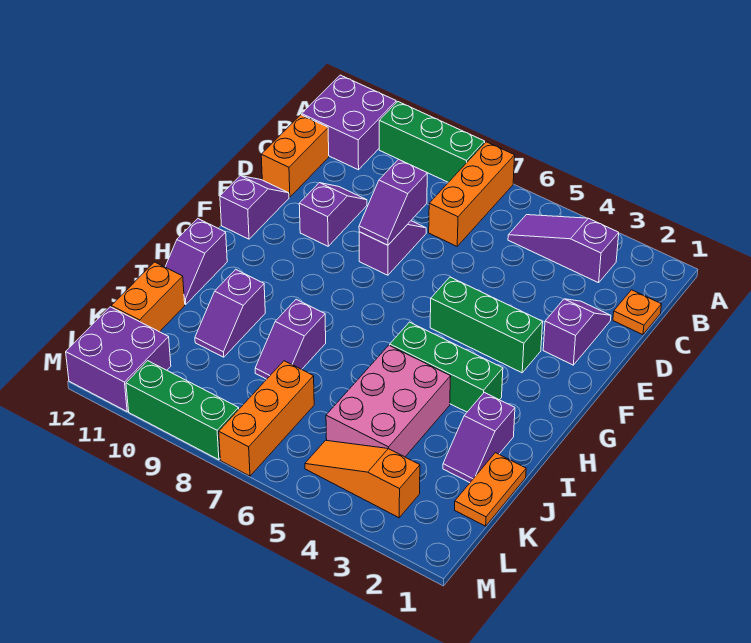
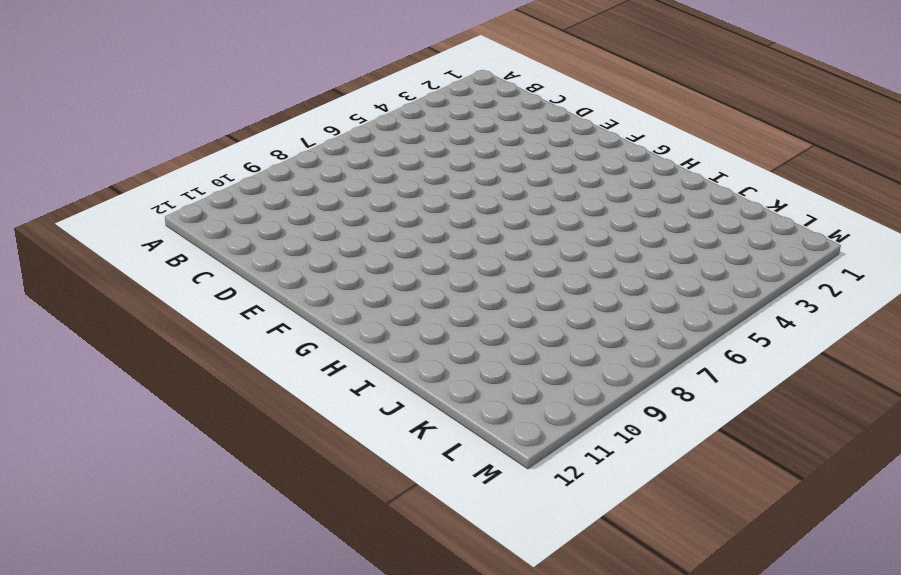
none -> orange brick A7:C7 level 1
none -> green brick A8:A10 level 1
none -> purple brick A11:B12 level 1

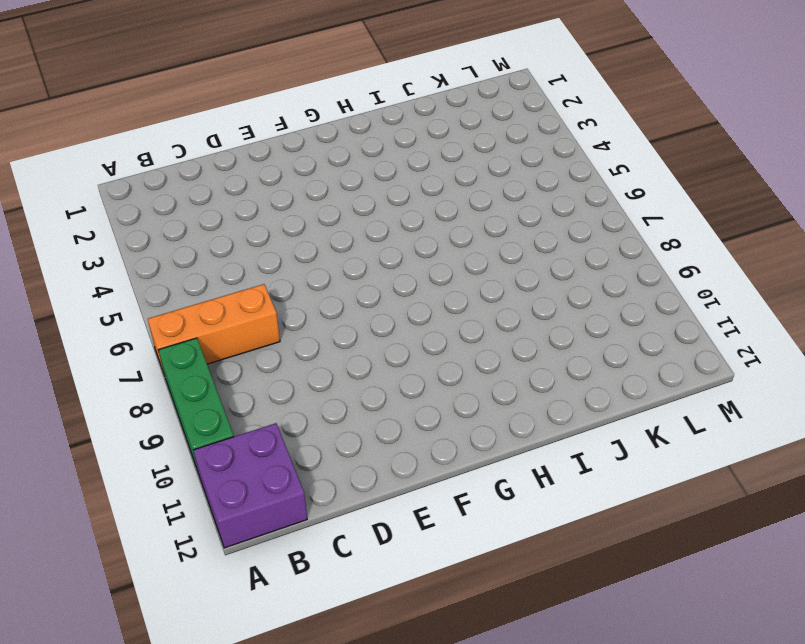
none -> purple slope B3:B5 level 1 top 3
none -> orange plate C1 level 1
none -> orange brick C12:D12 level 1

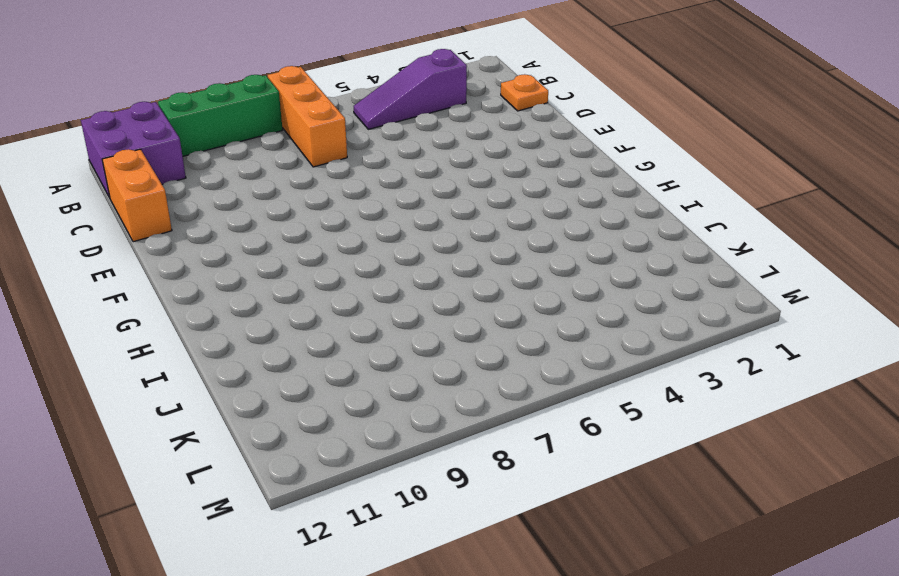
none -> purple slope D2:E2 level 1 top E
none -> purple slope D8:E8 level 1 top E
none -> purple slope D10:E10 level 1 top E

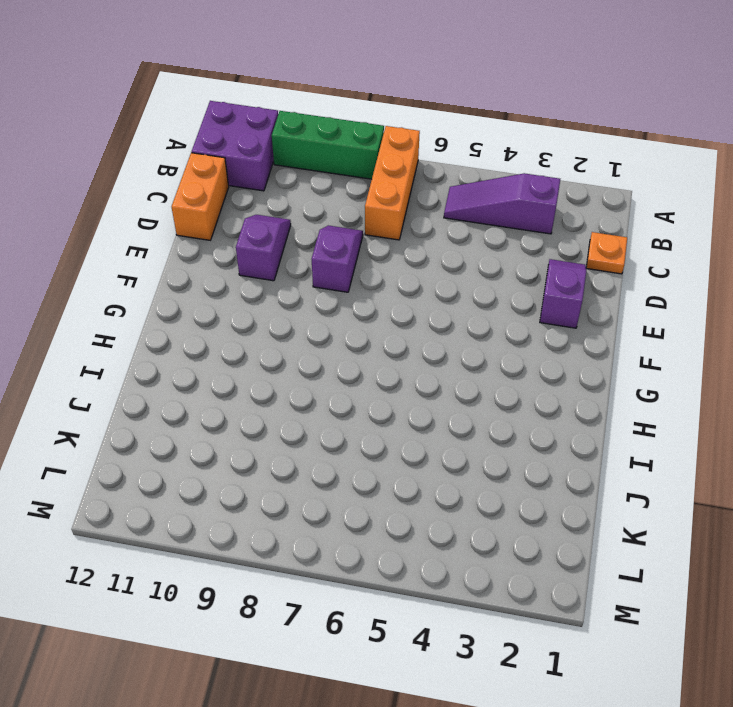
none -> purple slope E12:F12 level 1 top F
none -> green brick F3:F5 level 1
none -> green brick H3:H5 level 1

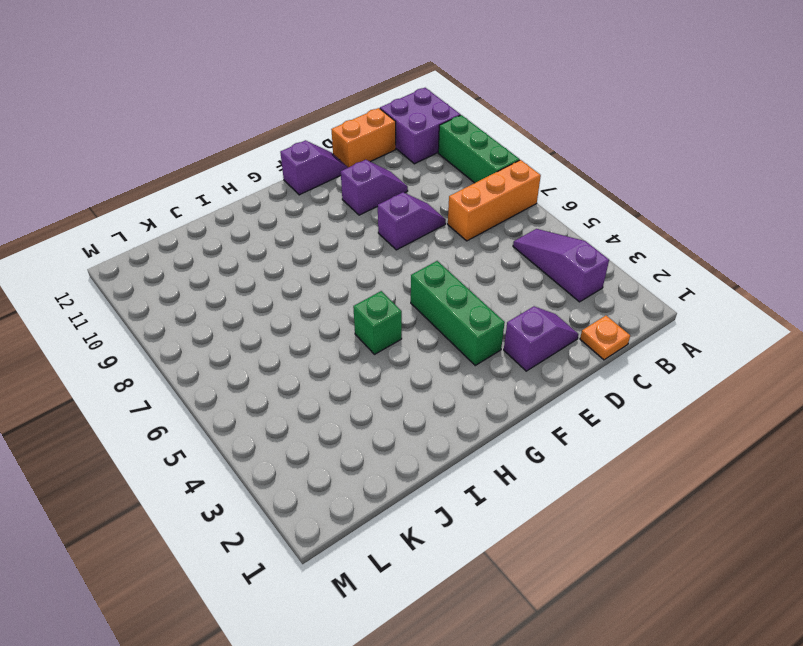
green brick H5 level 1 -> green brick H3:H5 level 1
none -> purple slope H12:I12 level 1 top H
none -> purple slope I2:J2 level 1 top I
none -> pink brick I4:K5 level 1

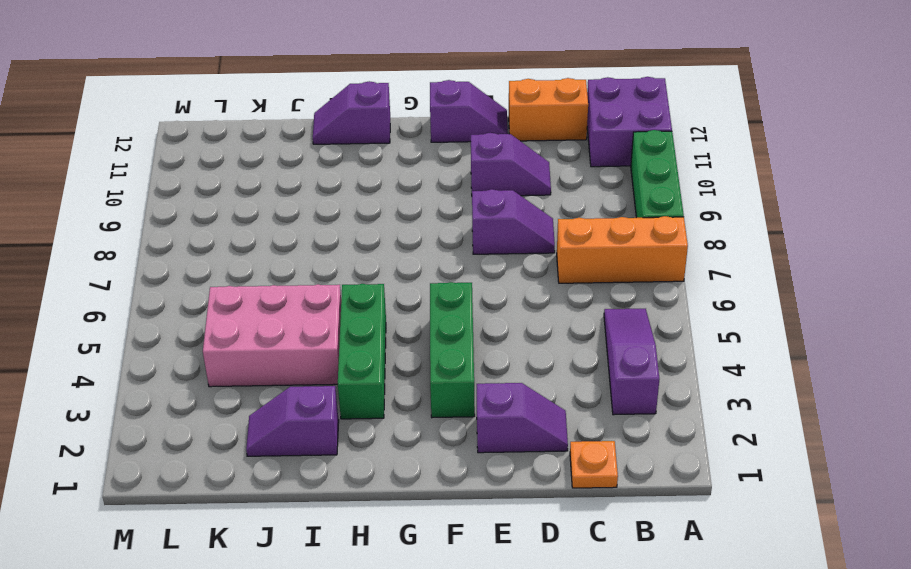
none -> purple slope I8:J8 level 1 top I
none -> purple slope I10:J10 level 1 top I
none -> orange plate J1:K1 level 1

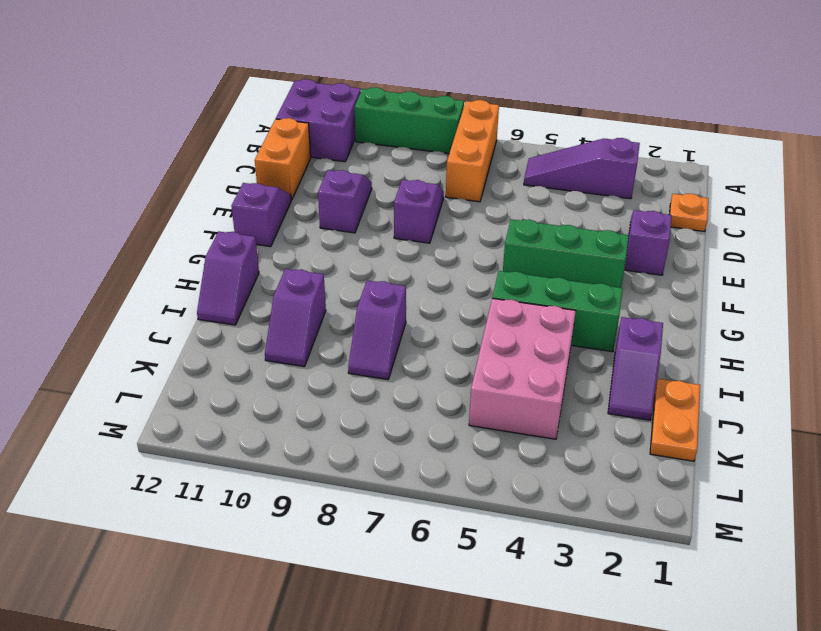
none -> orange brick J12:K12 level 1
none -> orange brick K7:M7 level 1
none -> orange slope L3:L5 level 1 top 3

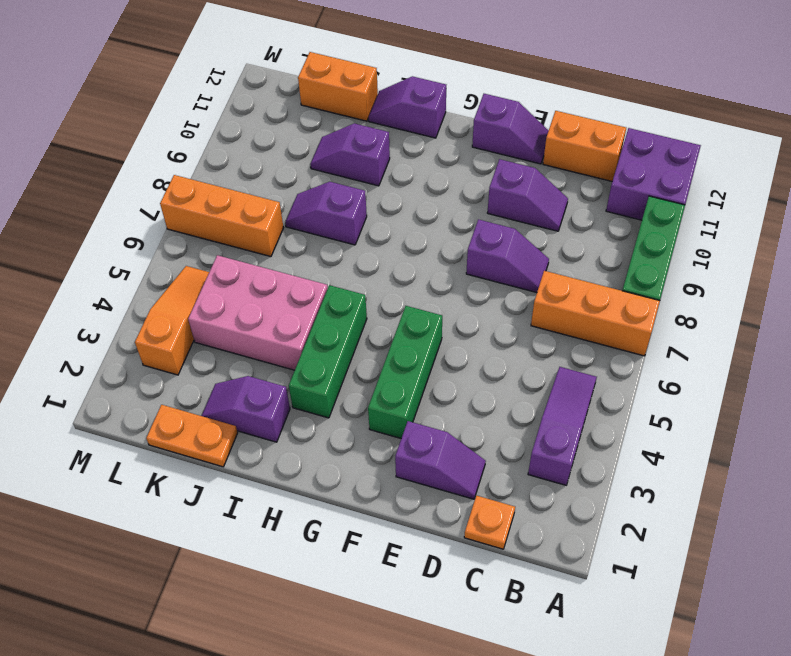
none -> purple brick L11:M12 level 1
none -> green brick M8:M10 level 1
none -> purple slope D8:E8 level 2 top D

